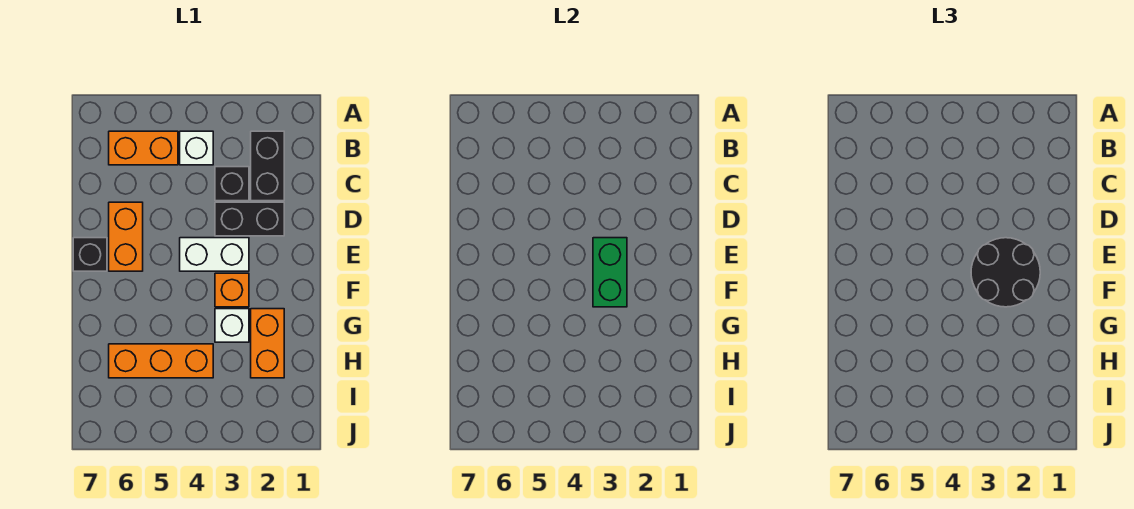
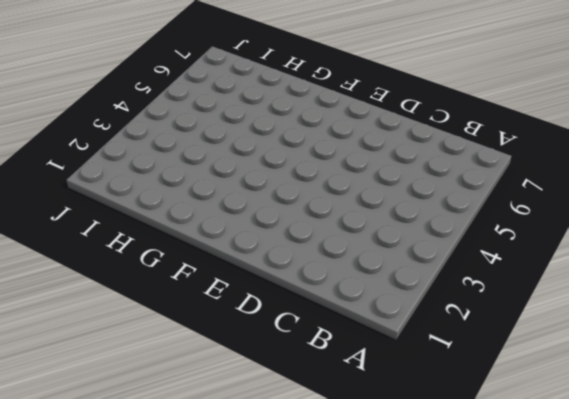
none -> black brick B2:C2 level 1
none -> white brick B4 level 1
none -> orange brick B5:B6 level 1

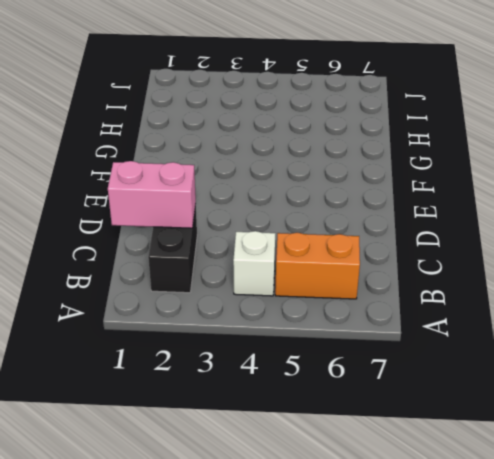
pink brick C1:C2 level 2 -> none
none -> black brick C3 level 1
none -> black brick D2:D3 level 1
none -> orange brick D6:E6 level 1

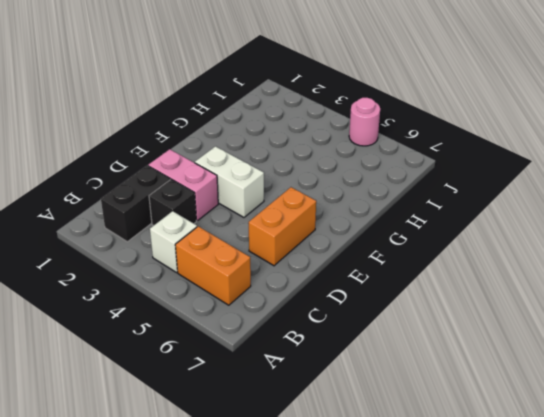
pink brick D2:D3 level 1 -> black brick D2:D3 level 1
pink round brick J5 level 1 -> none
none -> black brick E7 level 1
none -> orange brick F3 level 1
none -> orange brick G2:H2 level 1

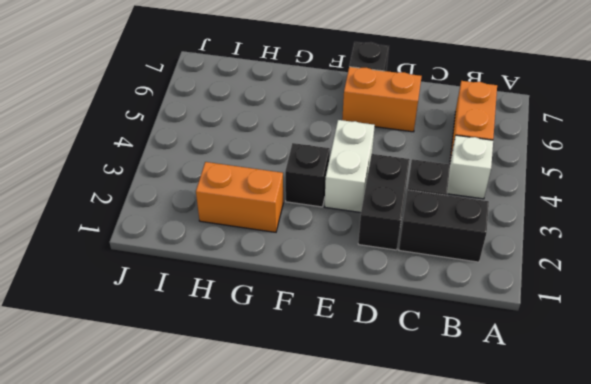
black brick F3 level 1 -> orange brick F3 level 1
none -> white brick G3 level 1
none -> orange brick H4:H6 level 1
none -> green brick E3:F3 level 2

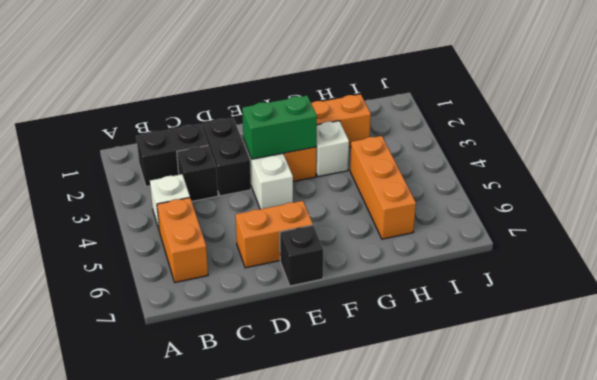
none -> black round brick E2:F3 level 3

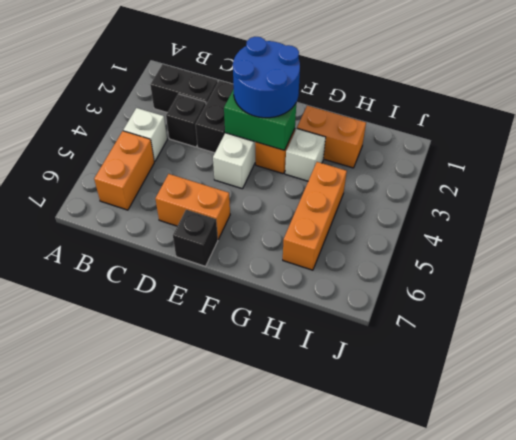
blue round brick E2:F3 level 3 -> black round brick E2:F3 level 3

